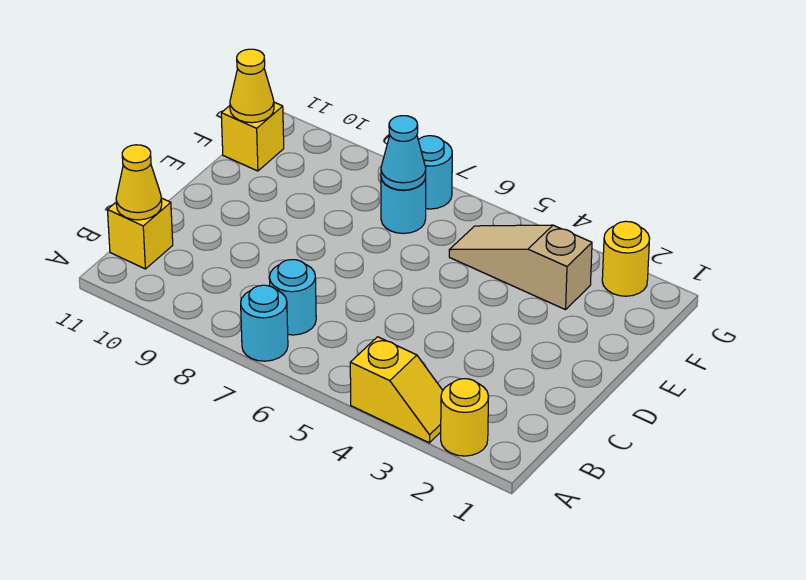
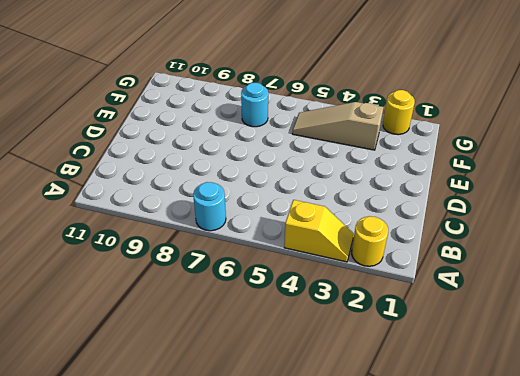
none -> cyan round brick B7 level 1
none -> yellow brick B11 level 1
none -> yellow brick F11 level 1

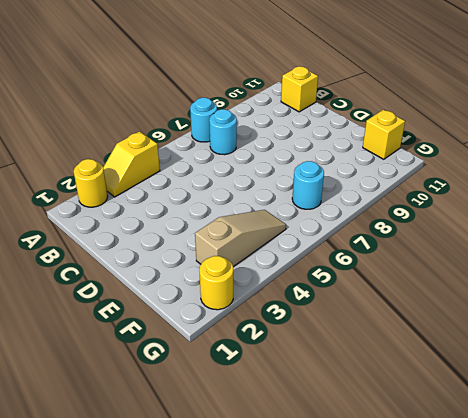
none -> cyan round brick G7 level 1
none -> yellow cone B11 level 2
none -> cyan cone F7 level 2

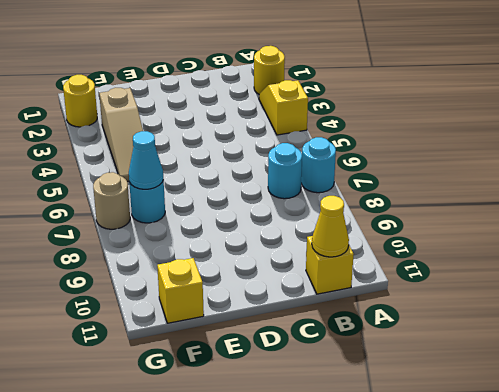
tan round brick G7 level 1 -> cyan round brick G7 level 1
none -> yellow cone F11 level 2

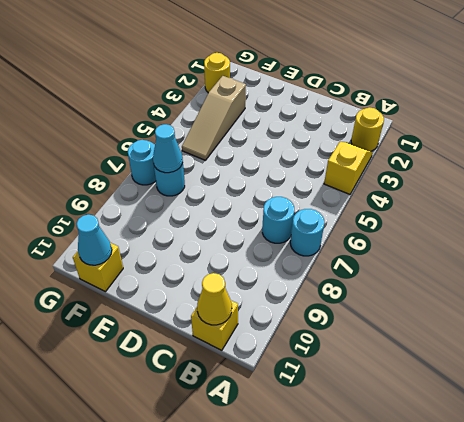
cyan cone F11 level 2 -> yellow cone F11 level 2

